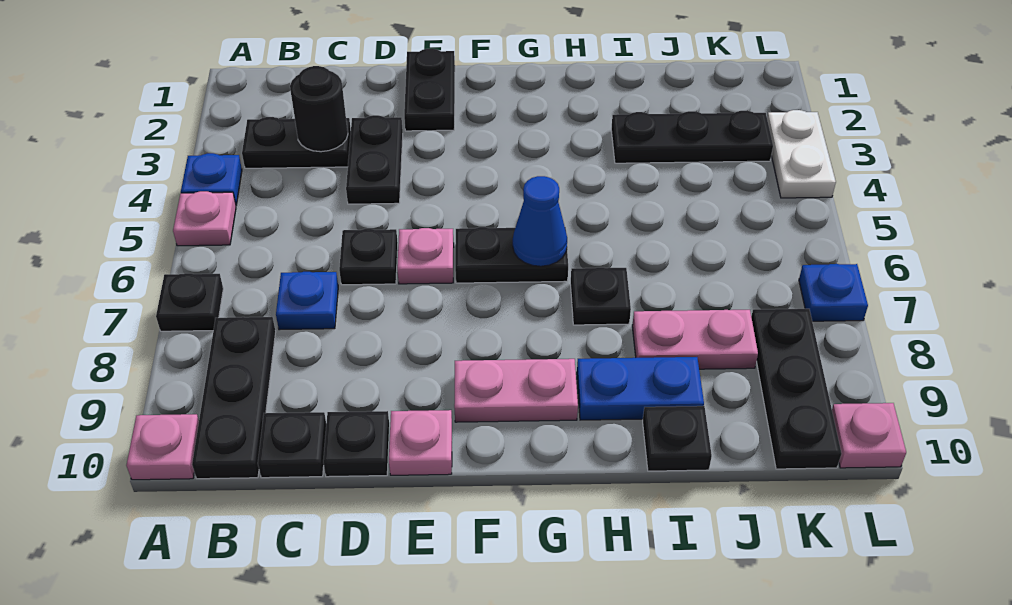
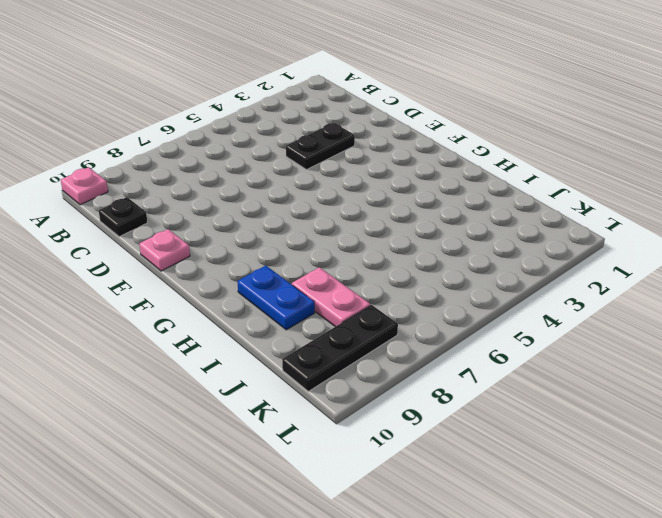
none -> blue plate A4 level 1
none -> pink plate A5 level 1
none -> black plate A7 level 1

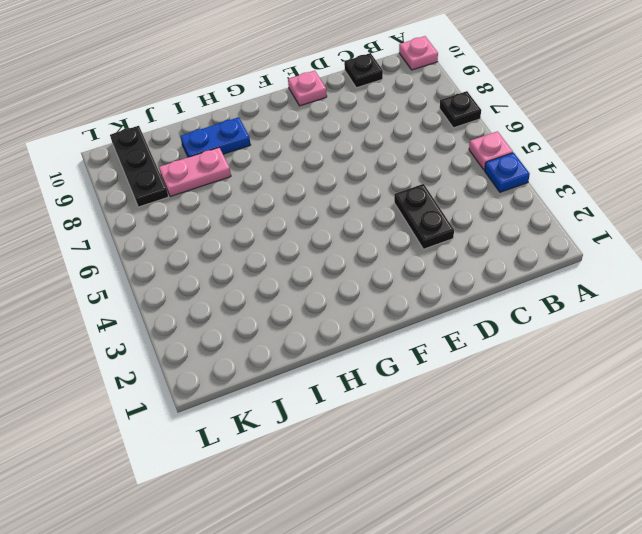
none -> black plate B3:C3 level 1
none -> black plate B8:B10 level 1
none -> blue plate C7 level 1

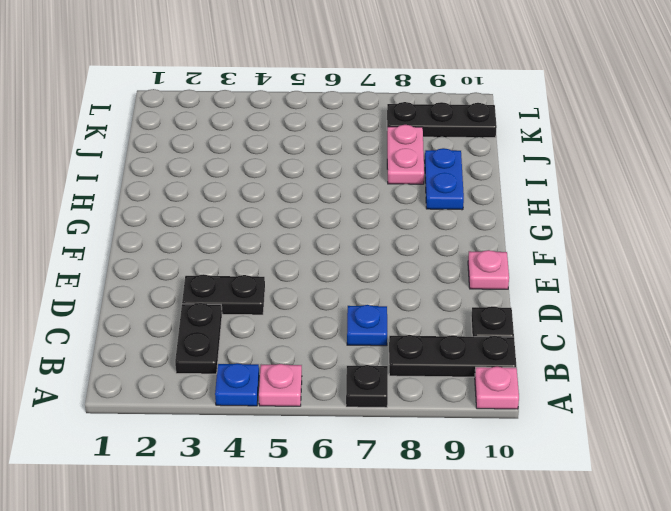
none -> black plate D6 level 1
none -> black plate D10 level 1
none -> black plate E1:E2 level 1

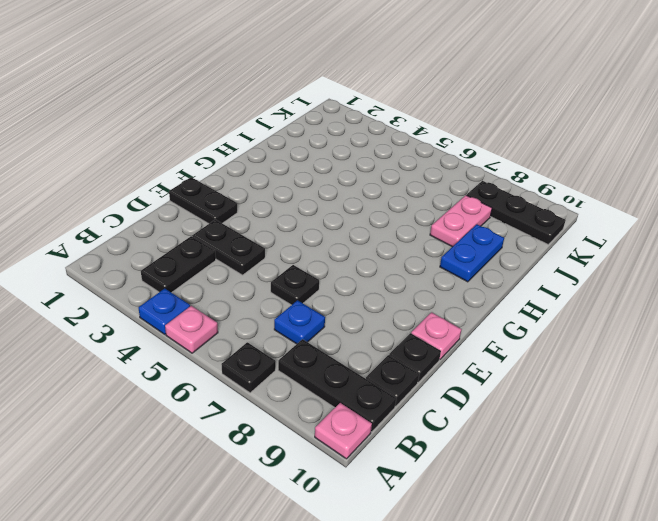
none -> pink plate E6 level 1
none -> black plate F6:G6 level 1
none -> pink plate F9:G9 level 1

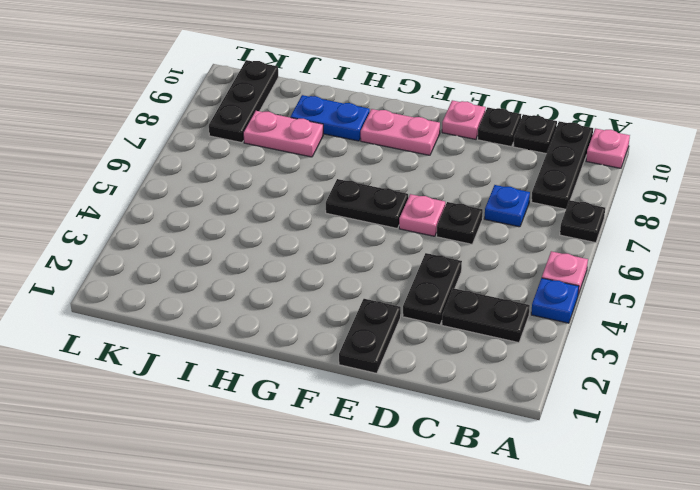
none -> black plate H7 level 1
none -> black plate I3:K3 level 1
none -> black plate I10 level 1

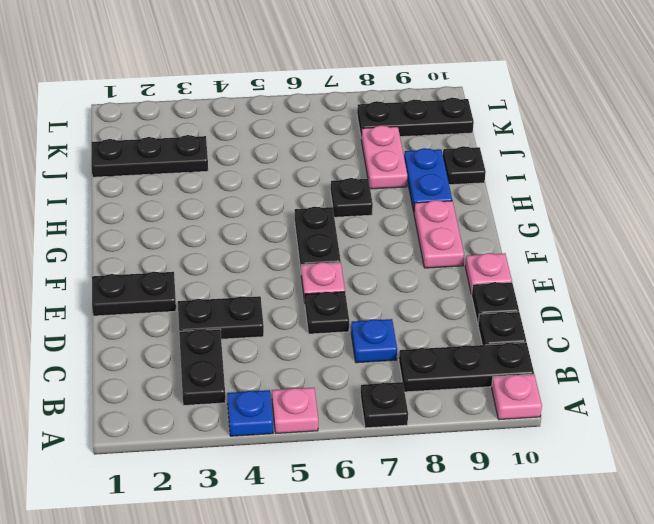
black plate J1:J3 level 1 -> black plate I3:K3 level 1
none -> white plate L3:L4 level 1
none -> blue plate L7 level 1
none -> pink plate L10 level 1

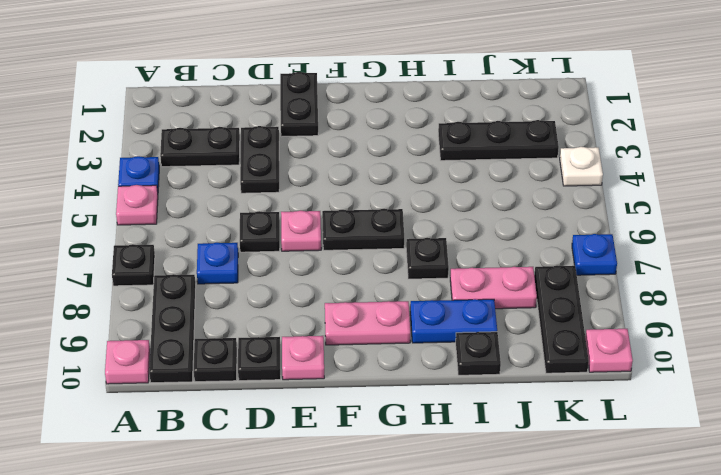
white plate L4 level 1 -> white plate L3:L4 level 1
none -> black round brick C3 level 2
none -> blue cone G6 level 2

